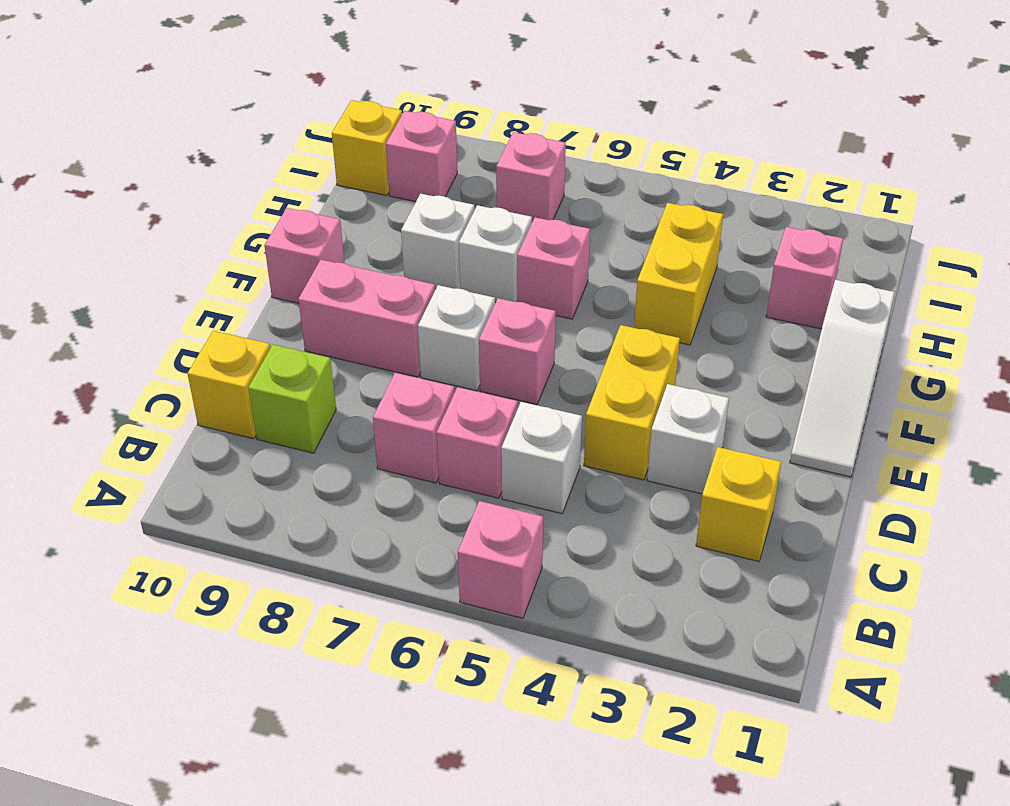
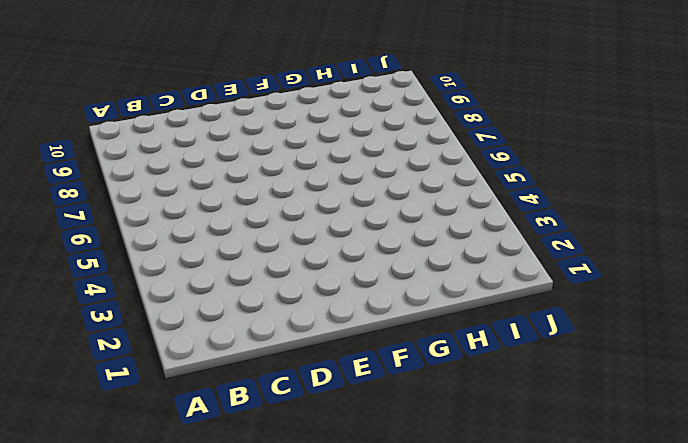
none -> pink brick A5 level 1
none -> yellow brick C2 level 1
none -> white brick C5 level 1

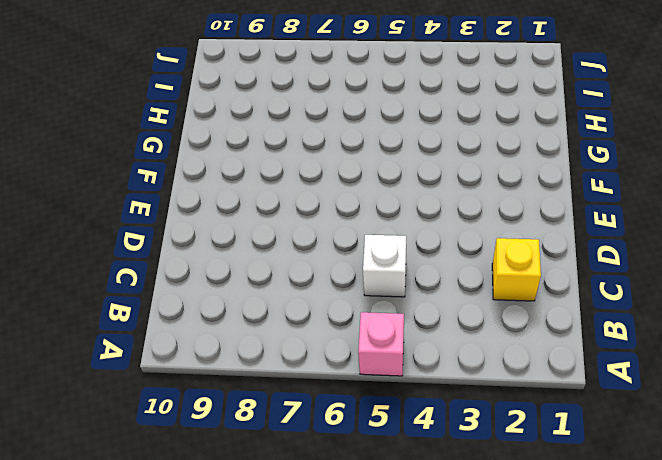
none -> pink brick C6 level 1
none -> pink brick C7 level 1
none -> lime brick C9 level 1

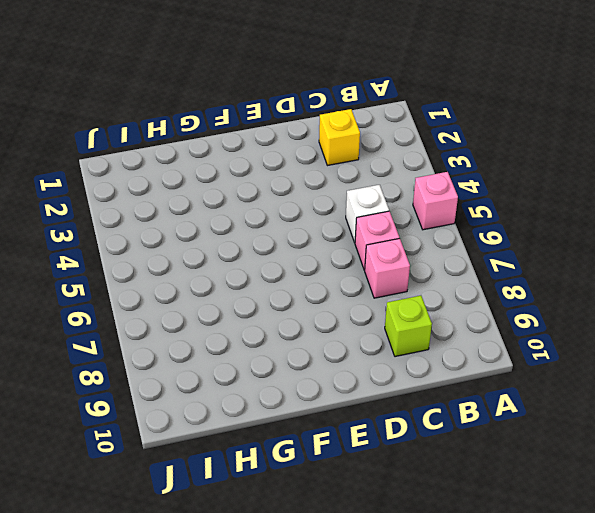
none -> yellow brick C10 level 1
none -> white brick D3 level 1
none -> yellow brick D4:E4 level 1

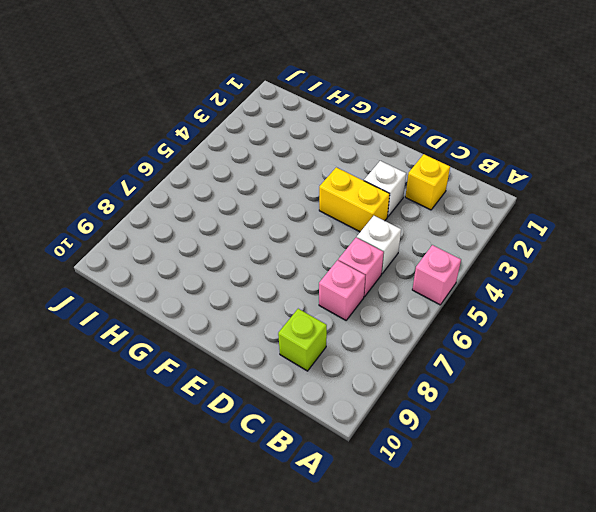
none -> yellow brick C10 level 1
none -> white slope E1:G1 level 1 top G
none -> pink brick E6 level 1

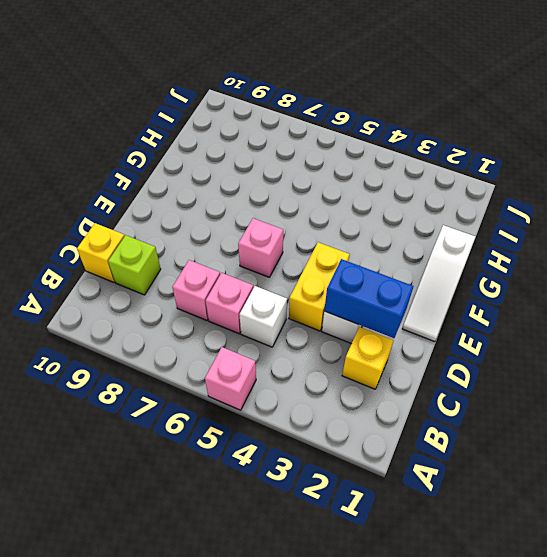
blue brick D2:D3 level 2 -> none
none -> white brick E7 level 1
none -> pink brick E8:E9 level 1
none -> pink brick F10 level 1

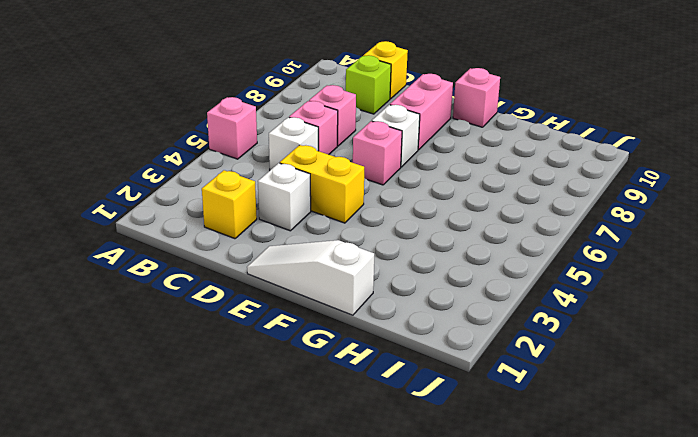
none -> yellow brick G4:H4 level 1
none -> pink brick G6 level 1
none -> white brick G7 level 1

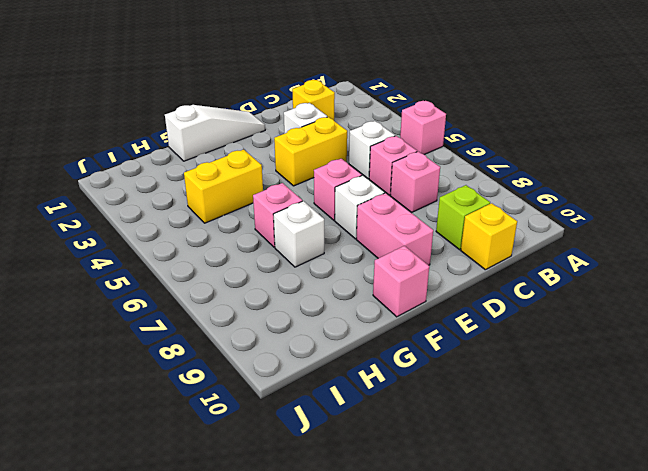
none -> white brick G8 level 1
none -> pink brick H2 level 1
none -> pink brick I7 level 1

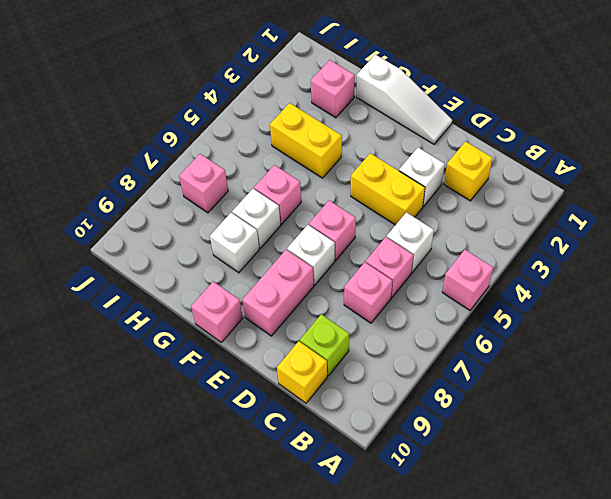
none -> pink brick I9 level 1
none -> yellow brick I10 level 1

